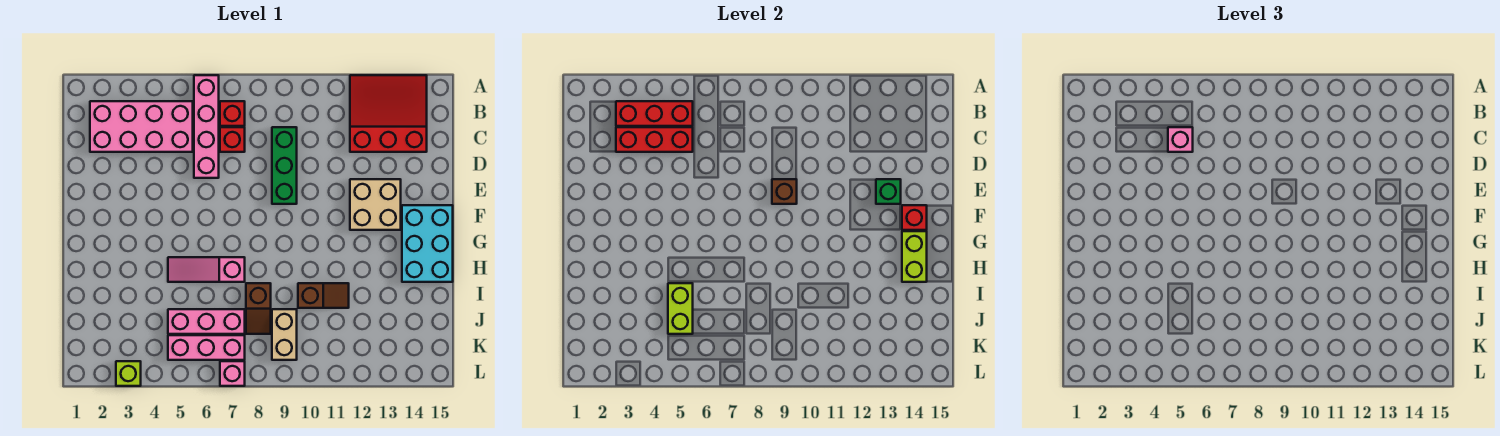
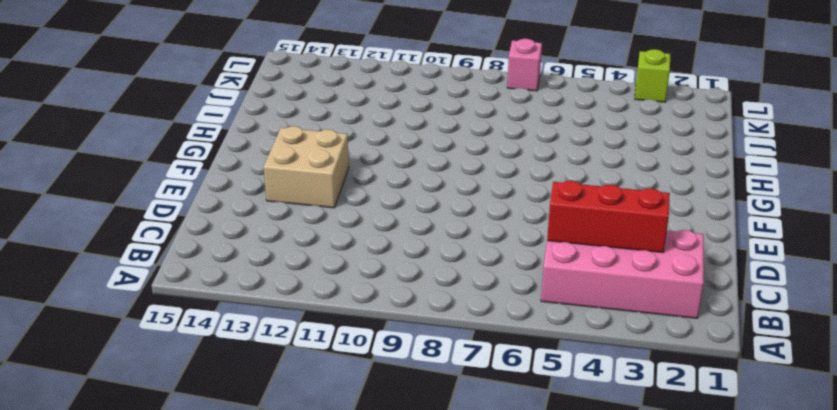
none -> pink brick A6:D6 level 1
none -> red slope A12:C14 level 1 top C
none -> red brick B7 level 1

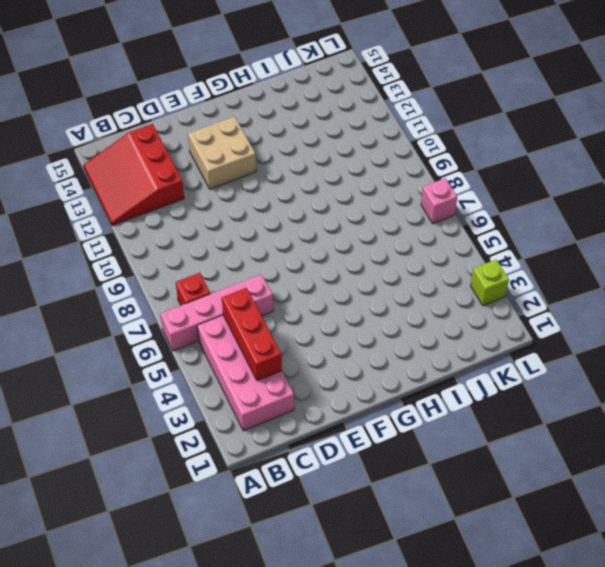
none -> red brick C7 level 1
none -> green brick C9:E9 level 1
none -> cyan brick F14:H15 level 1

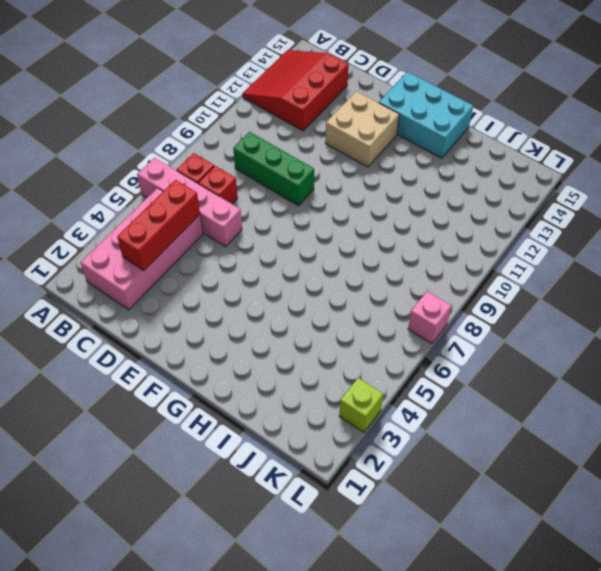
none -> pink slope H5:H7 level 1 top 7
none -> brown slope I8:J8 level 1 top I
none -> brown slope I10:I11 level 1 top 10

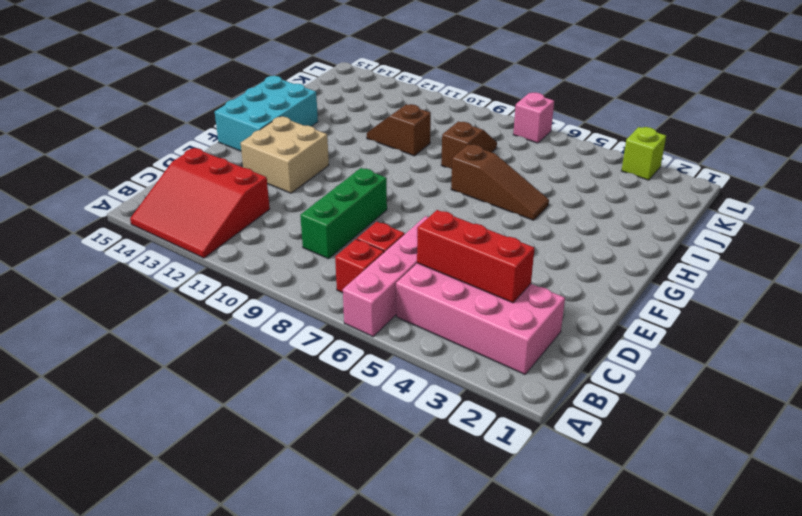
brown slope H5:H7 level 1 top 7 -> pink slope H5:H7 level 1 top 7
none -> pink brick J5:J7 level 1
none -> tan brick J9:K9 level 1
none -> pink brick K5:K7 level 1

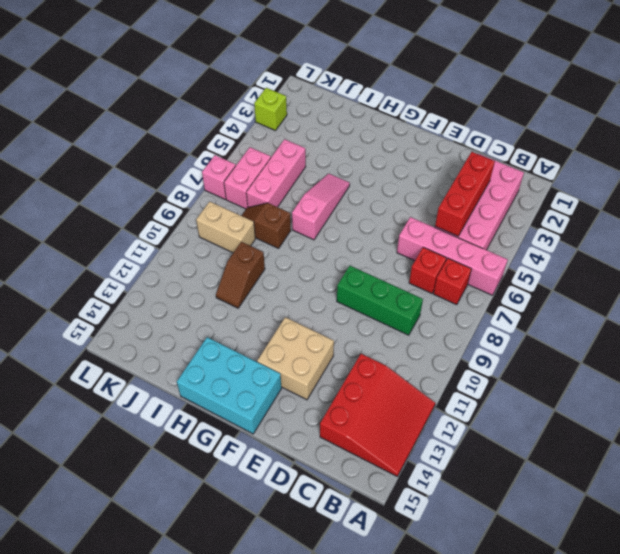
pink brick K6:K7 level 1 -> pink brick K5:K7 level 1
none -> red brick B3:B5 level 2
none -> brown brick E9 level 2
none -> green brick E13 level 2

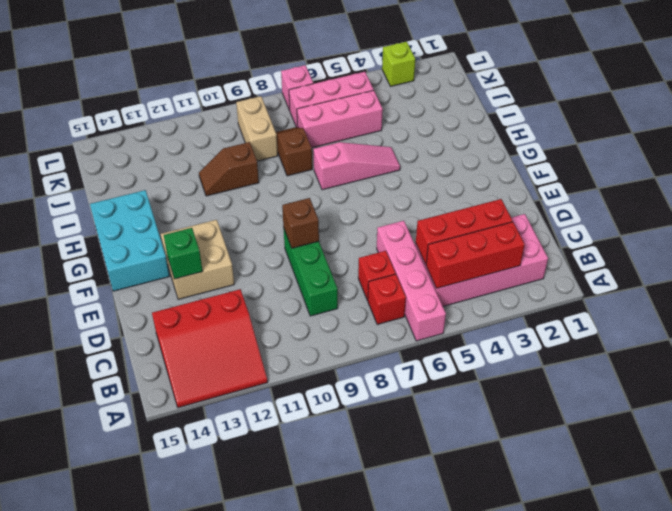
none -> red brick F14 level 2
none -> lime brick G14:H14 level 2
none -> lime brick I5:J5 level 2

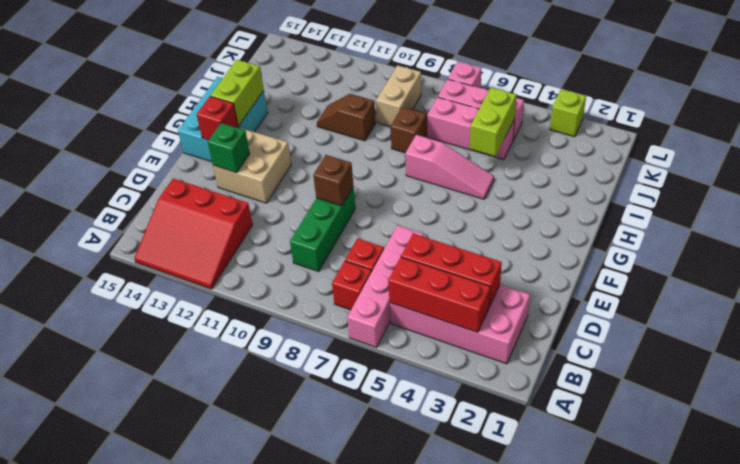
none -> pink brick C5 level 3

